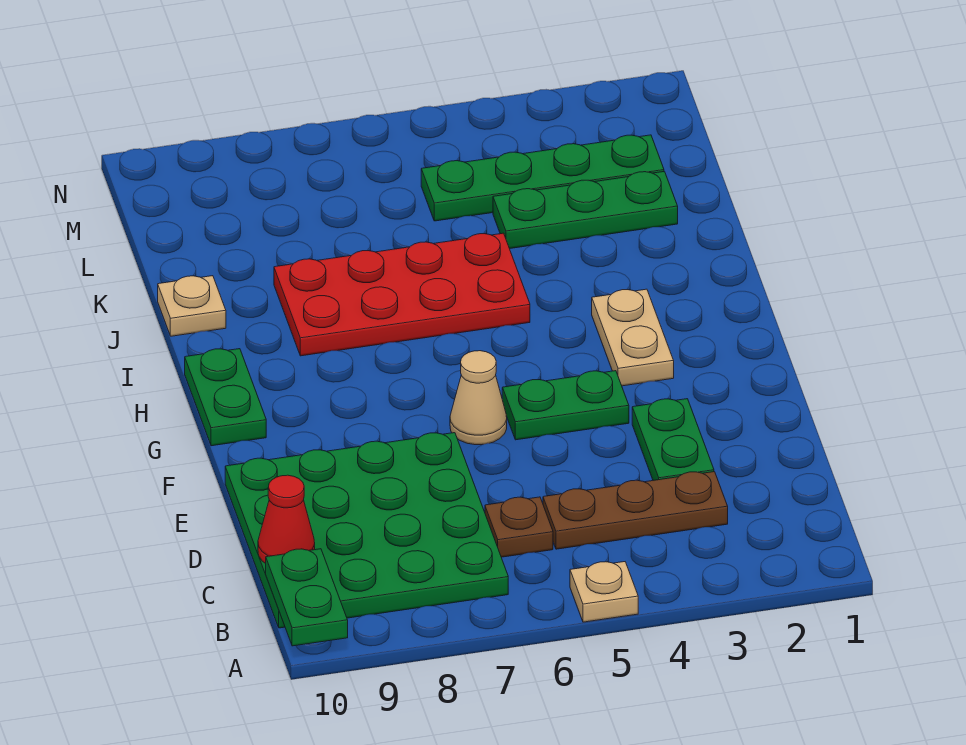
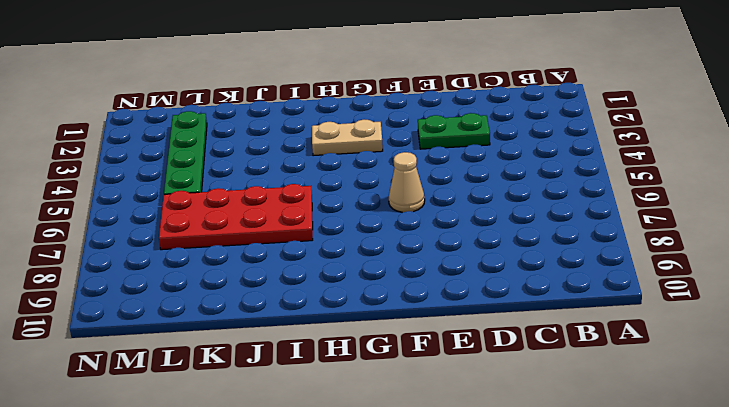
red plate I6:L7 level 1 -> red plate I5:J8 level 1
none -> tan plate A5 level 1
none -> green plate B7:E10 level 1
none -> brown plate C3:C5 level 1

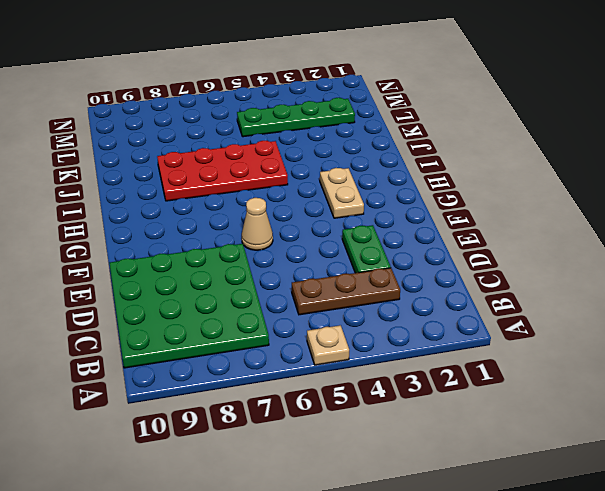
none -> brown plate C6 level 1
none -> green plate F4:F5 level 1
none -> green plate G10:H10 level 1

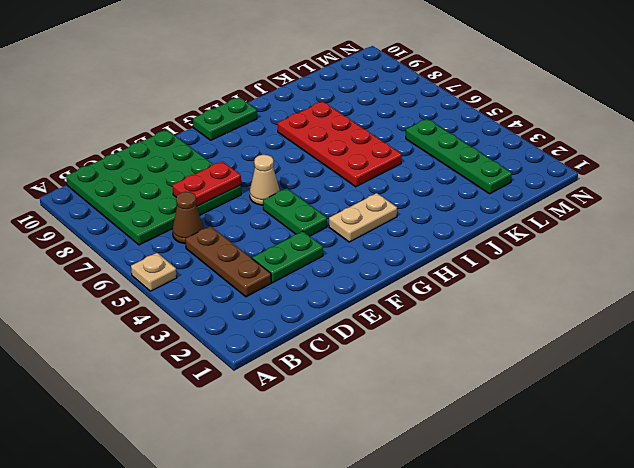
brown cone C6 level 1 -> brown plate C6 level 1
red plate D7:E7 level 2 -> none
none -> tan plate J10 level 1
none -> green plate K2:K4 level 1
none -> green plate A10:B10 level 2

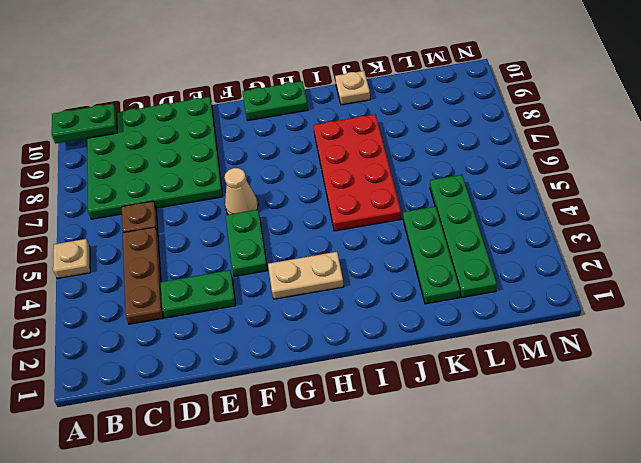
none -> red cone C10 level 2

